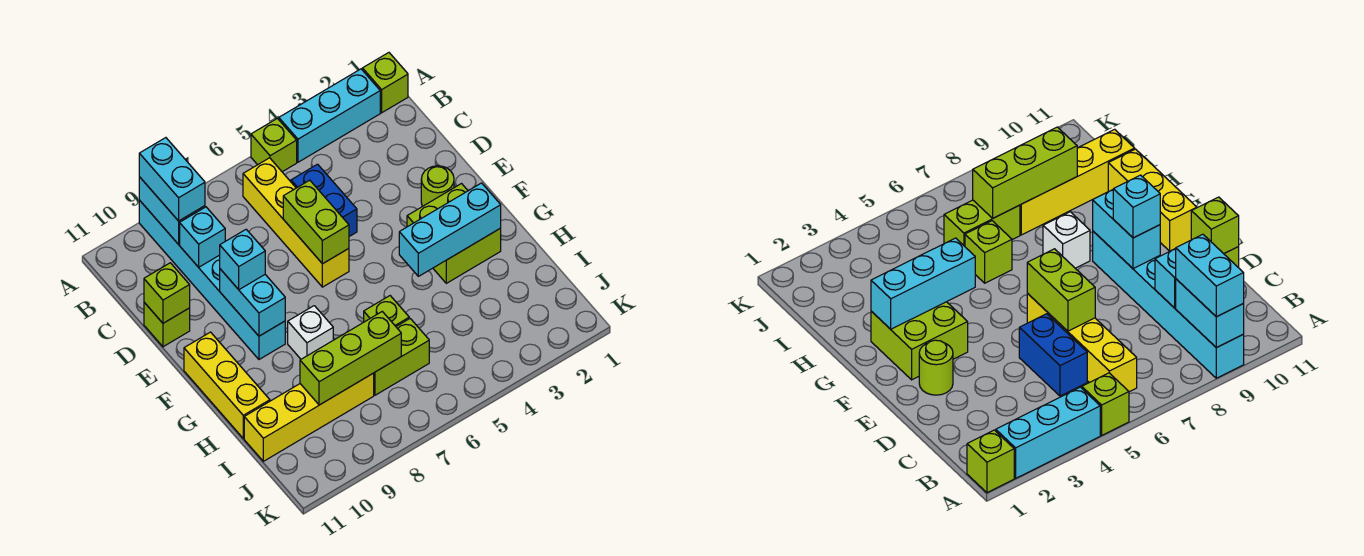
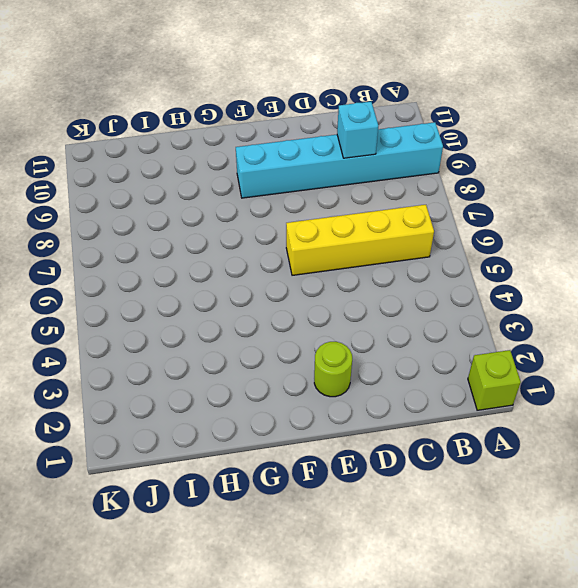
none -> cyan brick A2:A4 level 1
none -> lime brick A5 level 1
none -> blue brick C5:D5 level 1

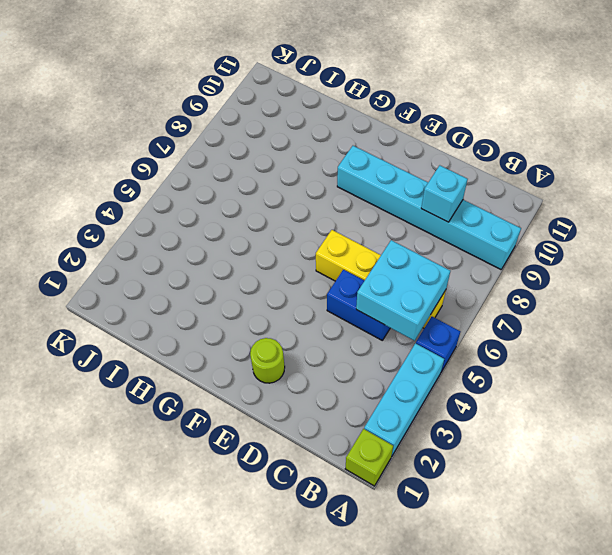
blue brick A5 level 1 -> lime brick A5 level 1
cyan brick B5:C6 level 2 -> none
none -> lime brick D11 level 1
none -> lime brick F2:G3 level 1
none -> yellow brick F11:H11 level 1

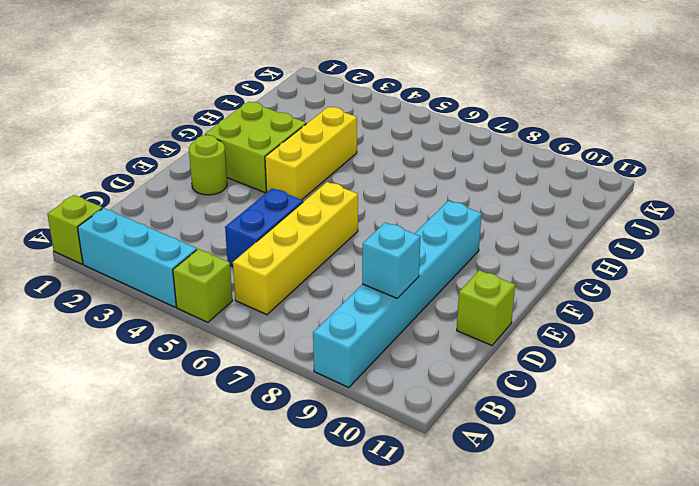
yellow brick F4:H4 level 1 -> yellow brick F11:H11 level 1
none -> white brick G8 level 1
none -> lime brick H6 level 1
none -> lime brick I6:I7 level 1

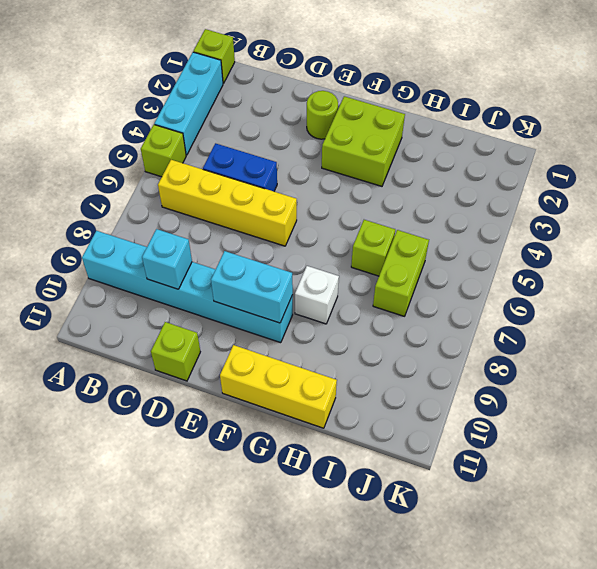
none -> yellow brick I8:I11 level 1
none -> cyan brick A9:B9 level 2
none -> lime brick D6:E6 level 2

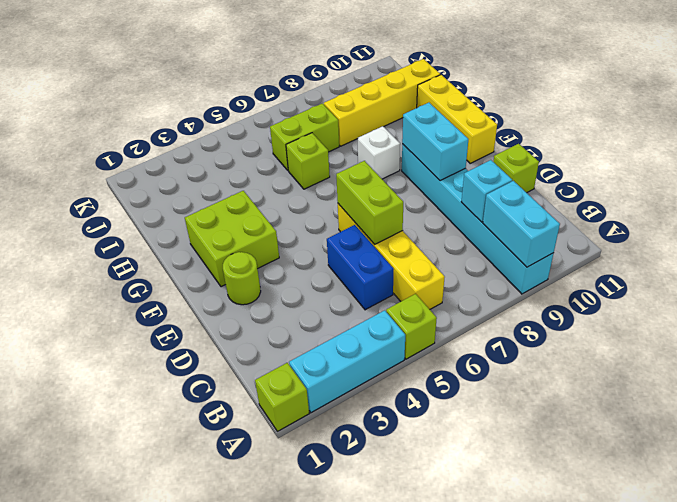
none -> lime brick D11 level 2
none -> cyan brick G2:G4 level 2
none -> lime brick I7:I9 level 2

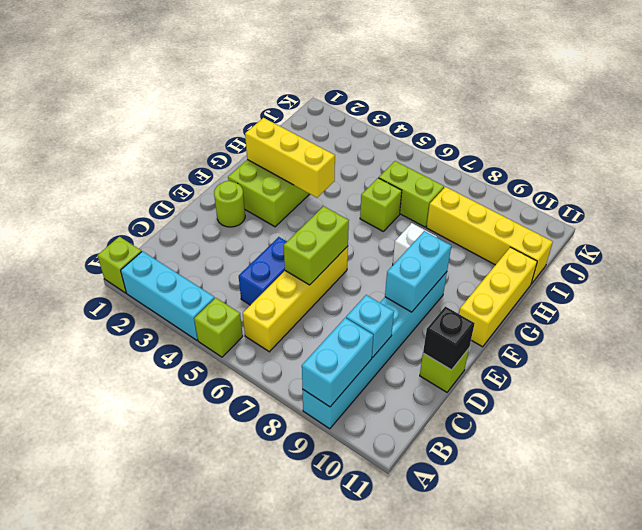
black brick D11 level 2 -> lime brick D11 level 2
yellow brick G2:G4 level 2 -> cyan brick G2:G4 level 2
none -> lime brick I7:I9 level 2
none -> cyan brick A9:B9 level 3
none -> cyan brick E9 level 3

